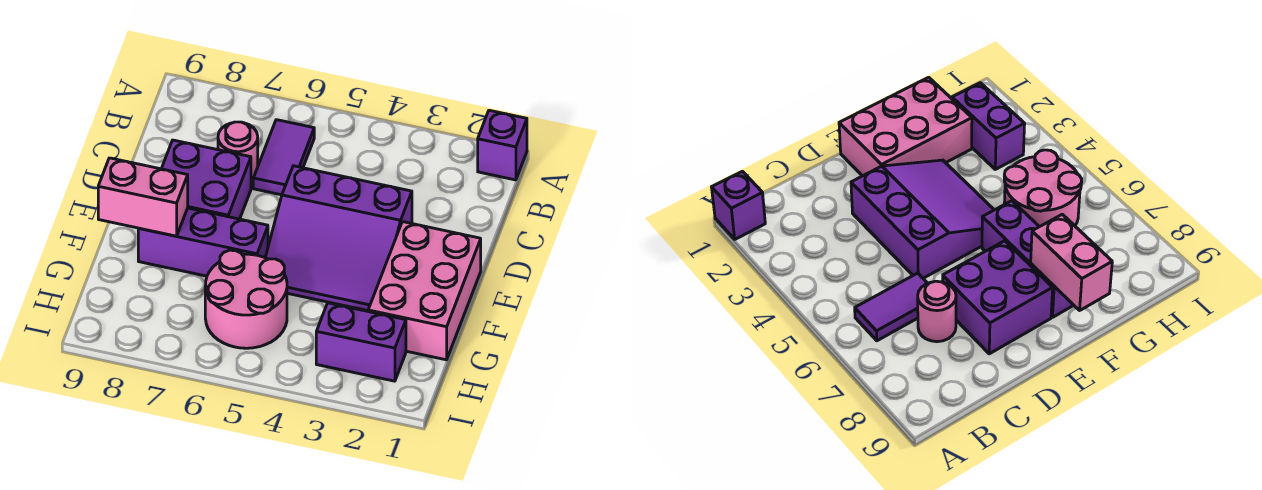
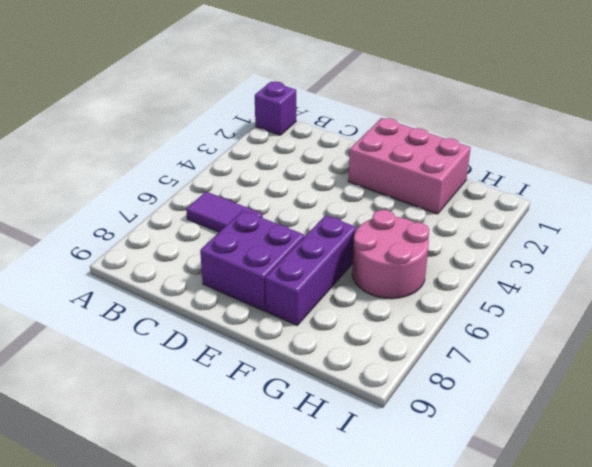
none -> pink round brick C7 level 1
none -> purple slope D3:F5 level 1 top D

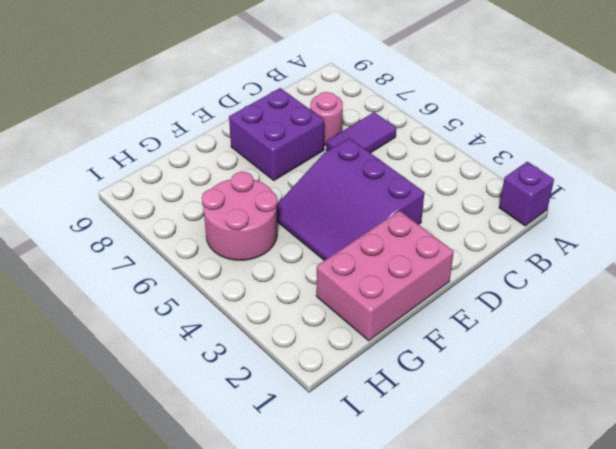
none -> purple brick F6:F8 level 1
none -> purple brick H2:H3 level 1

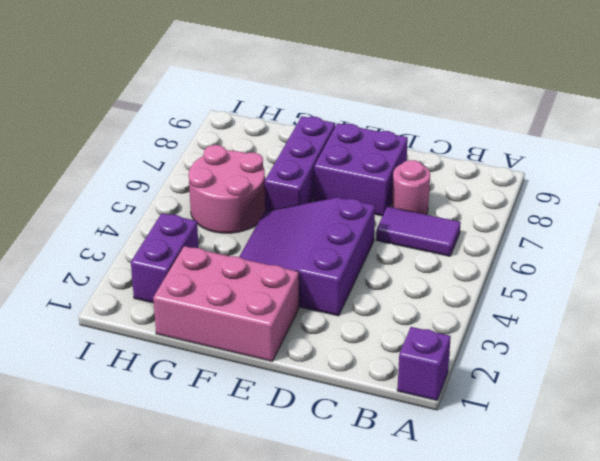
none -> pink brick F8:F9 level 2

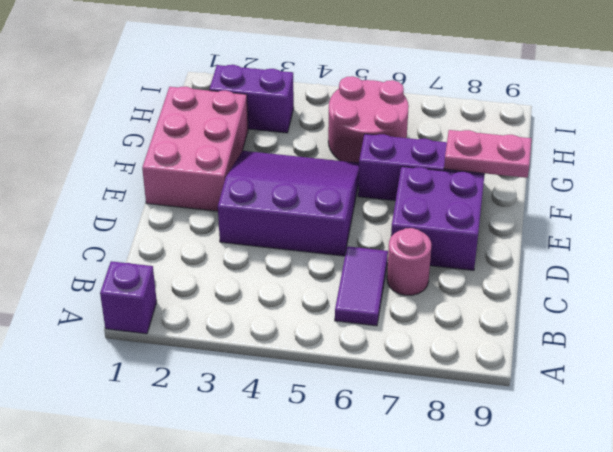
pink plate F8:F9 level 2 -> pink brick F8:F9 level 2

